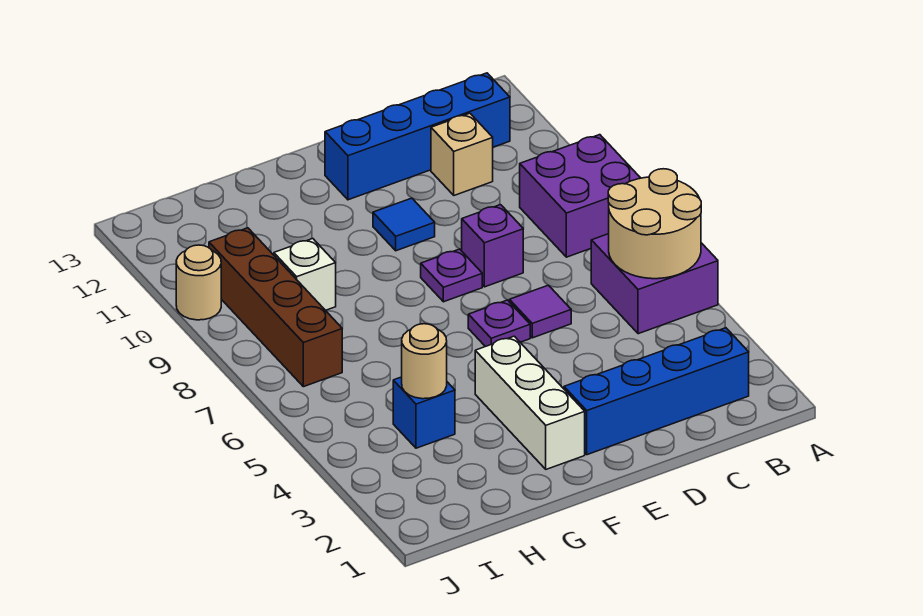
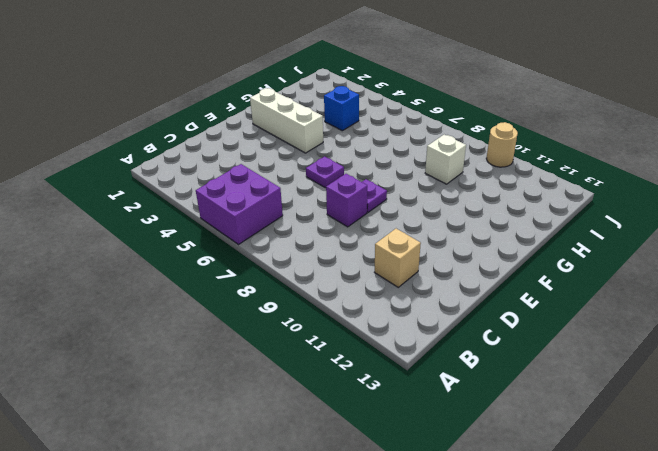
none -> purple brick A8:B9 level 1
none -> blue brick B2:E2 level 1
none -> blue brick B12:E12 level 1

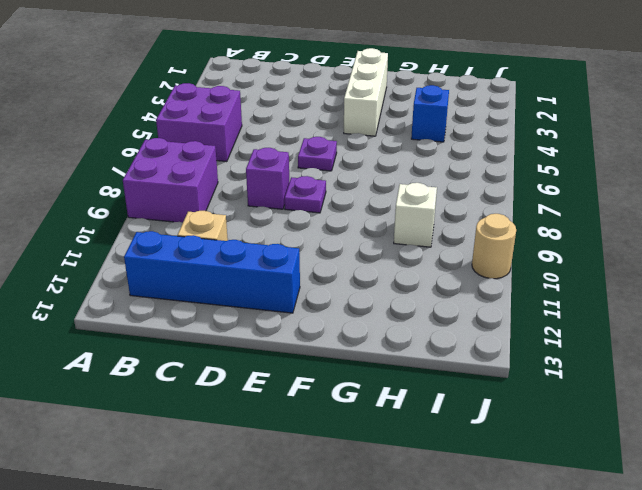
none -> blue brick B2:E2 level 1
none -> purple tile D6 level 1
none -> blue tile E10 level 1

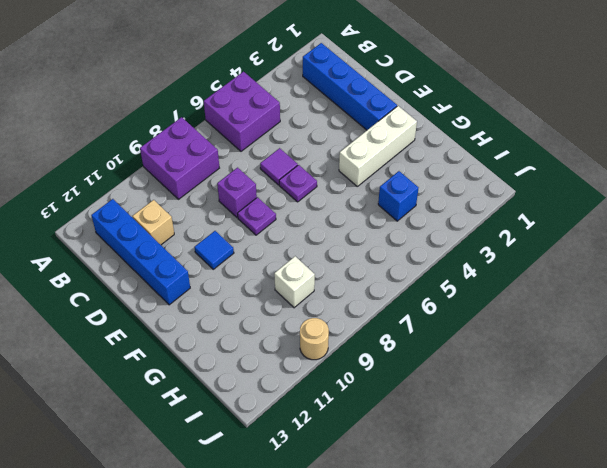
none -> brown brick I7:I10 level 1
none -> tan round brick A5:B6 level 2
none -> tan round brick H4 level 2

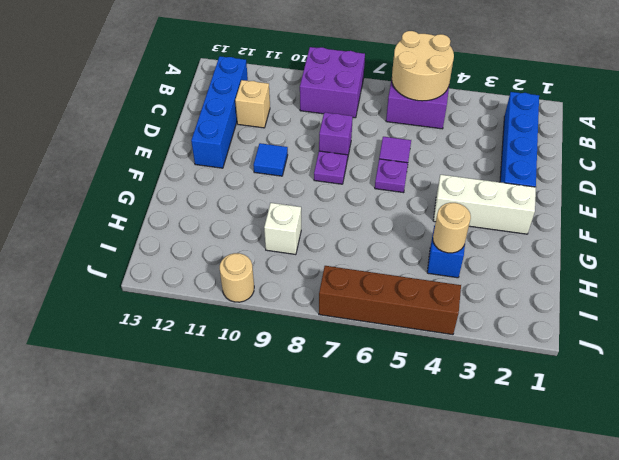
brown brick J4:J7 level 1 -> brown brick I7:I10 level 1

